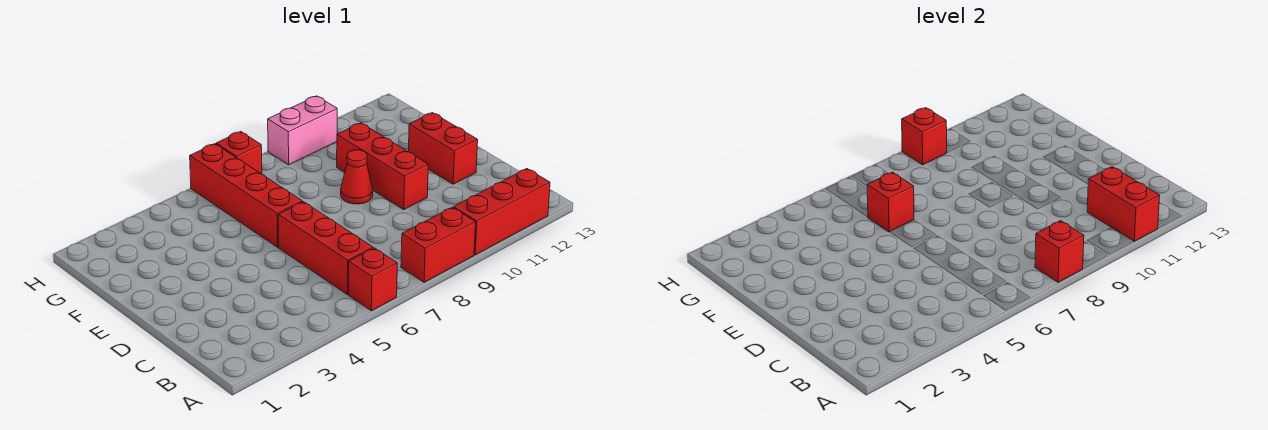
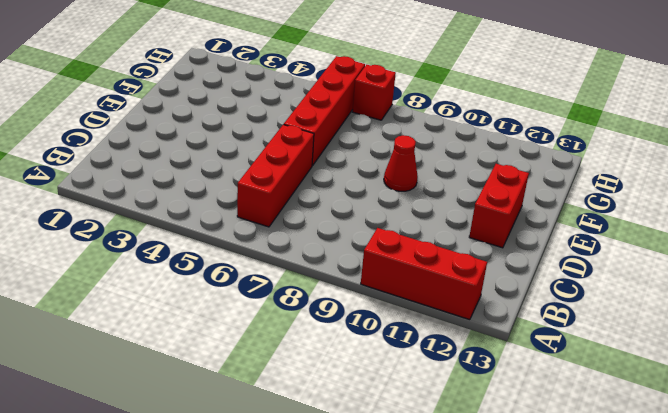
none -> red brick A6 level 1
none -> red brick A8:A9 level 1
none -> red brick D10:F10 level 1

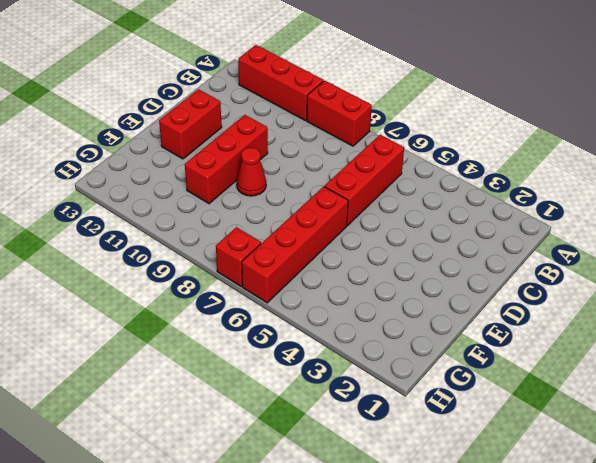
none -> red brick A6 level 1
none -> pink brick H9:H10 level 1
none -> red brick A8 level 2

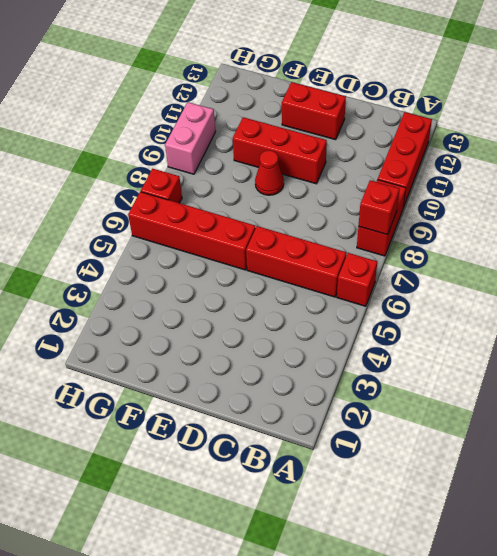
none -> red brick A11:B11 level 2
none -> red brick F6 level 2
none -> red brick H9 level 2

